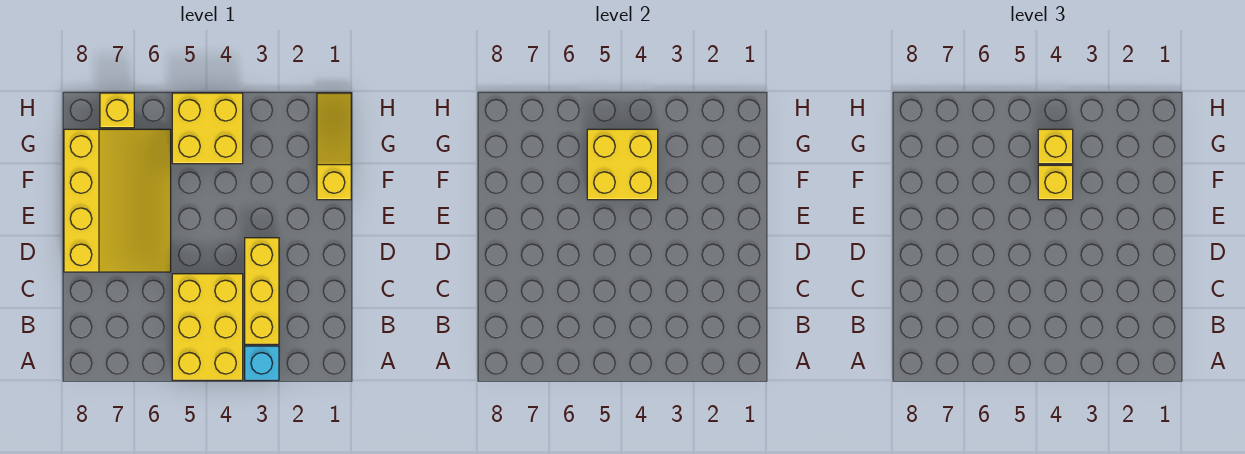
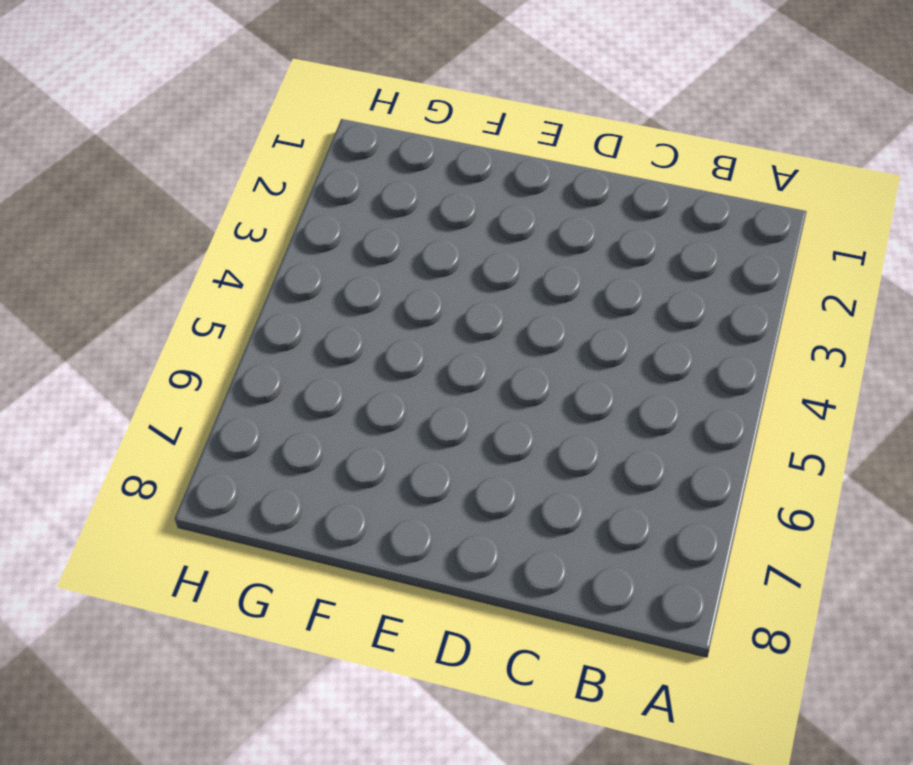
none -> cyan brick A3 level 1
none -> yellow brick A4:C5 level 1

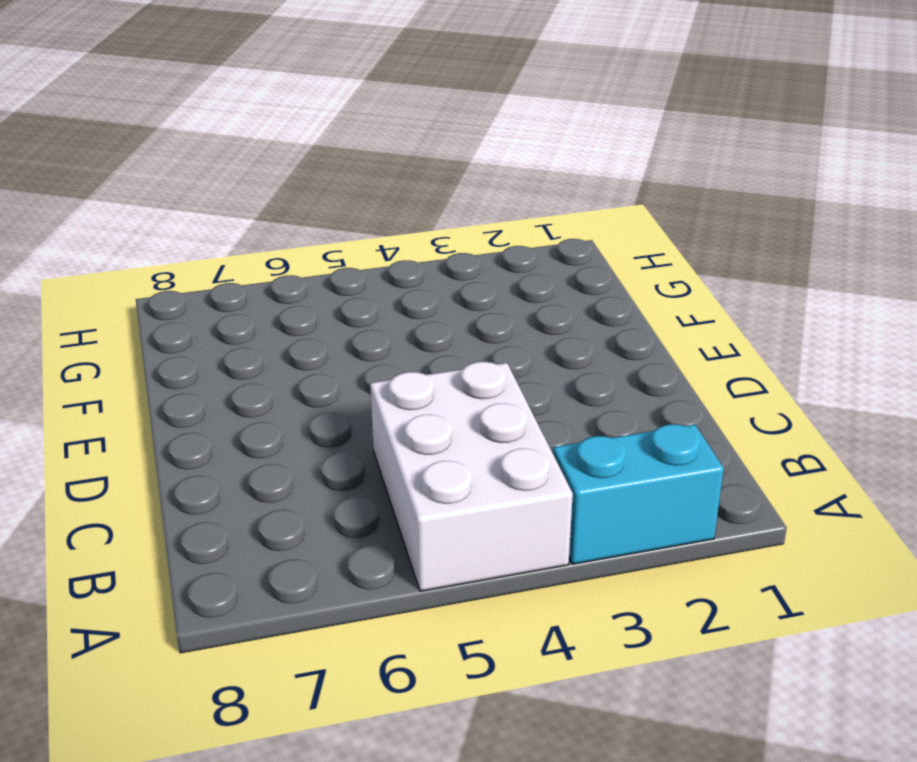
cyan brick A2:A3 level 1 -> cyan brick A3 level 1
white brick A4:C5 level 1 -> yellow brick A4:C5 level 1
none -> yellow brick B3:D3 level 1
none -> yellow slope D6:G8 level 1 top 8

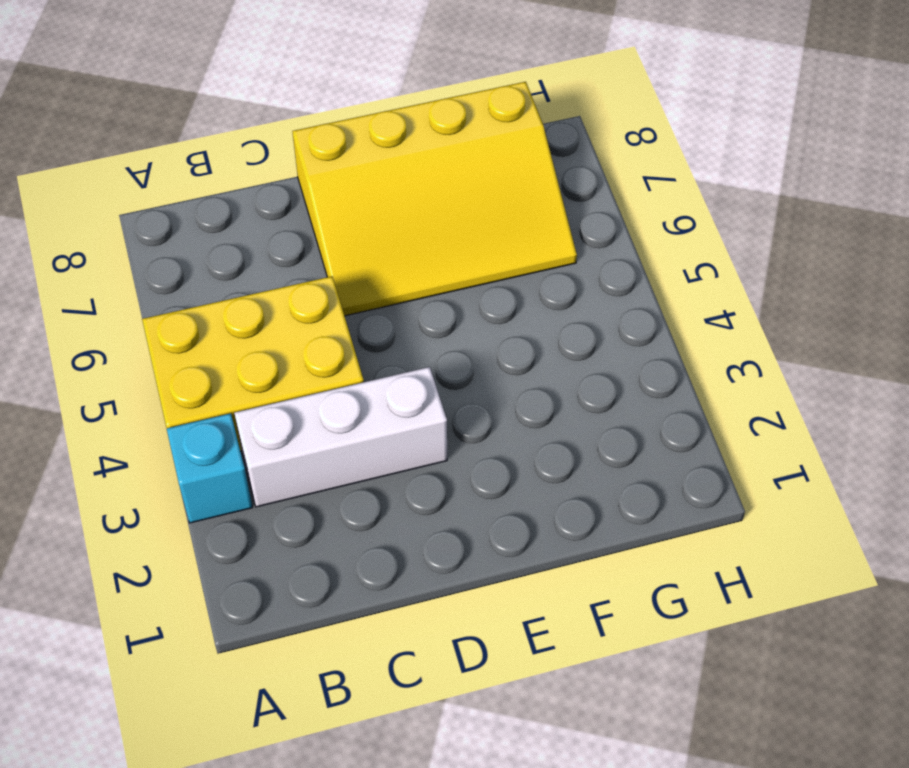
white brick B3:D3 level 1 -> yellow brick B3:D3 level 1
none -> yellow slope F1:H1 level 1 top F
none -> yellow brick G4:H5 level 1

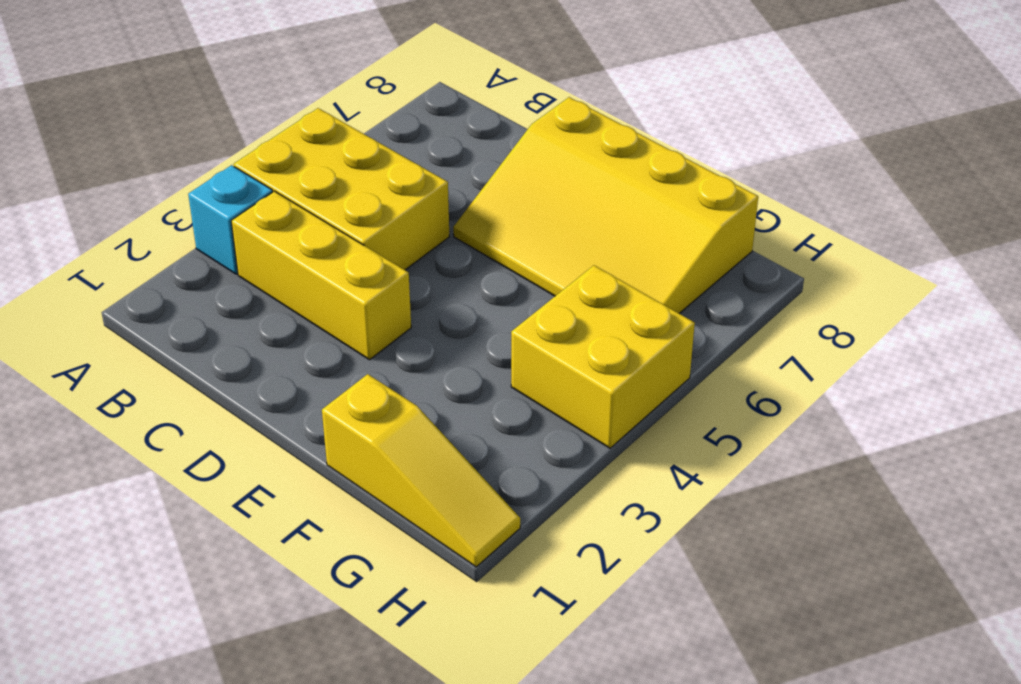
none -> yellow brick H7 level 1
none -> yellow brick F4:G5 level 2

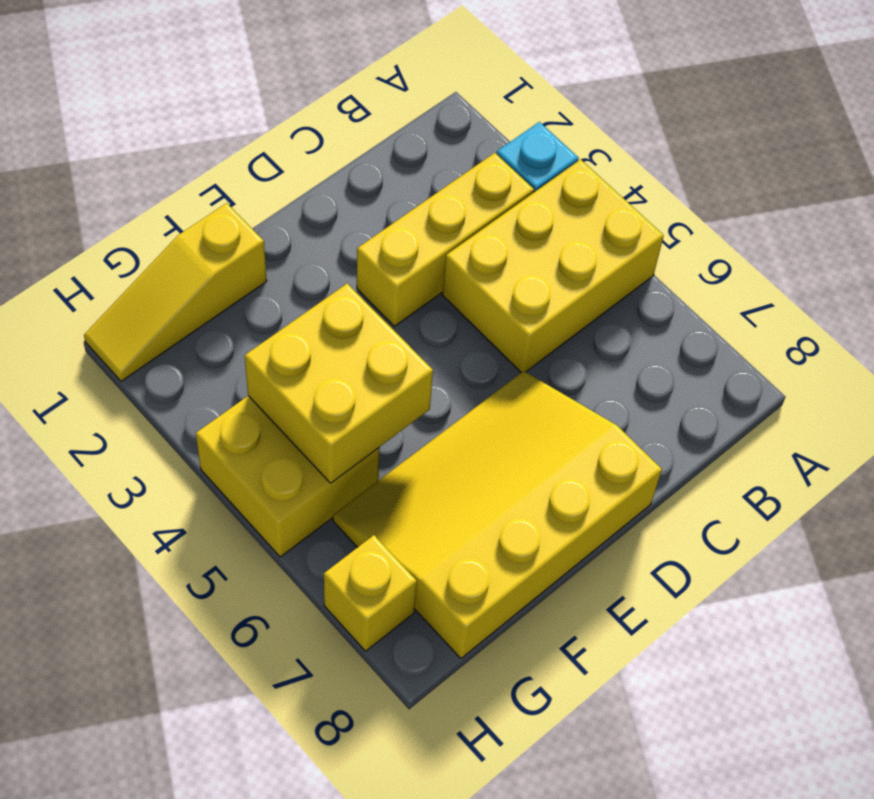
none -> yellow brick F4 level 3
none -> yellow brick G4 level 3

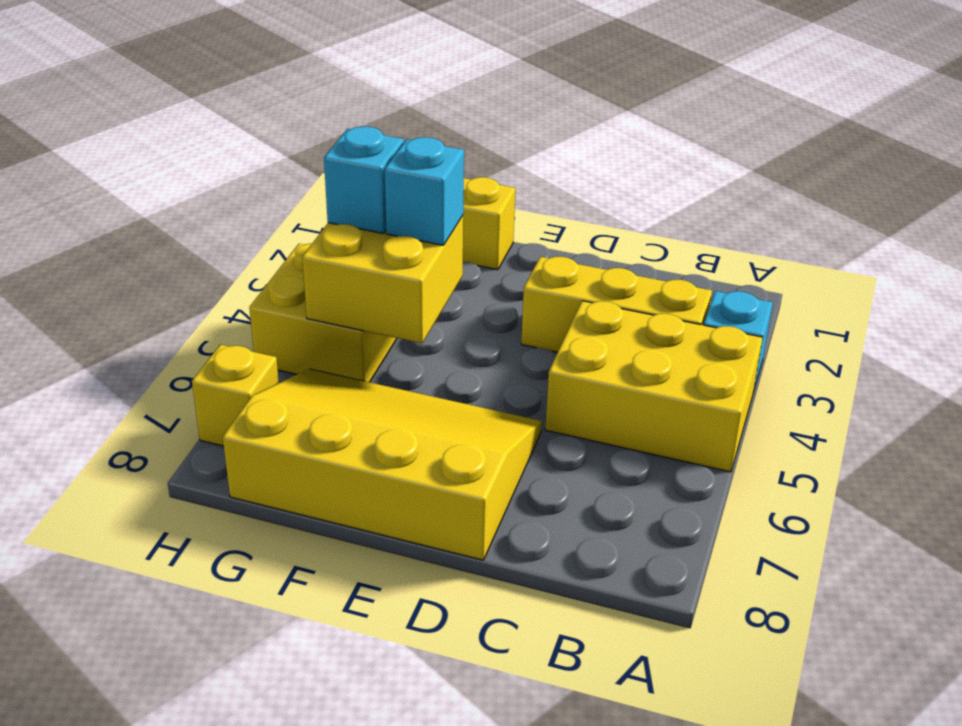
cyan brick F4 level 3 -> yellow brick F4 level 3
cyan brick G4 level 3 -> yellow brick G4 level 3

